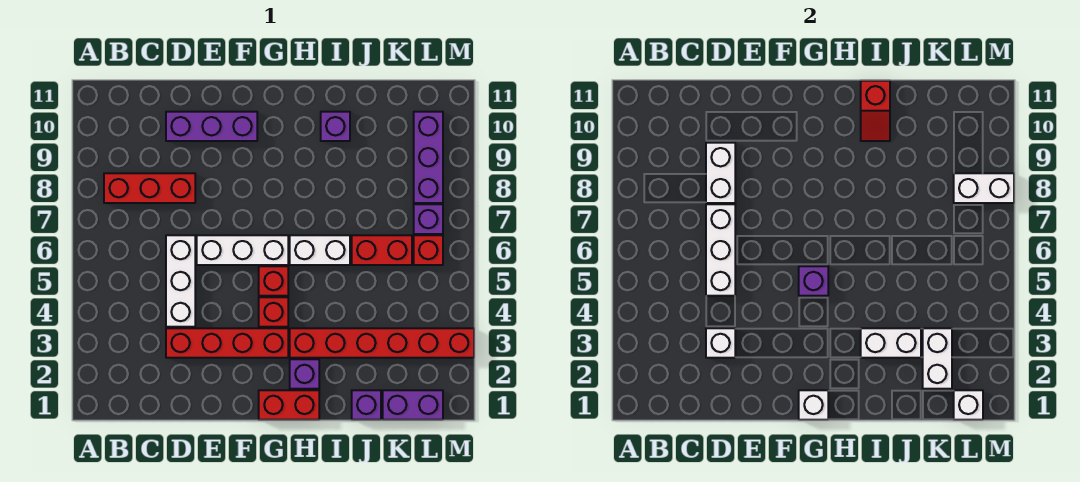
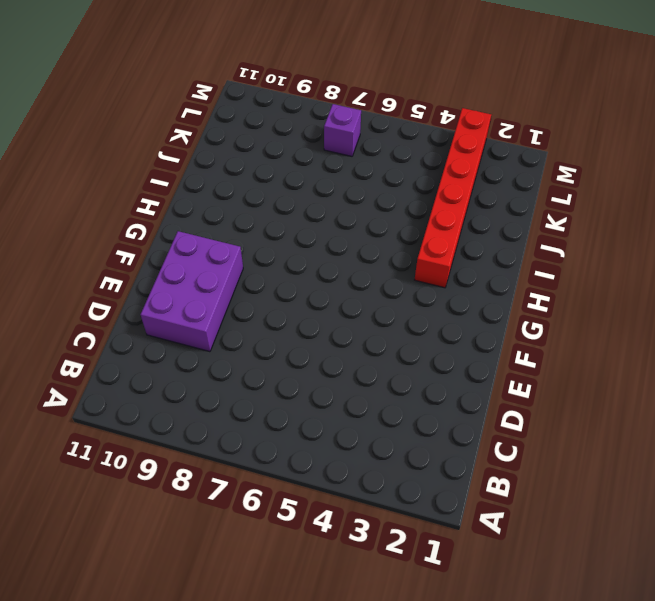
purple brick D9:F10 level 1 -> purple brick D10:F10 level 1
none -> red brick B8:D8 level 1
none -> red brick D3:G3 level 1
none -> white brick D4:D6 level 1

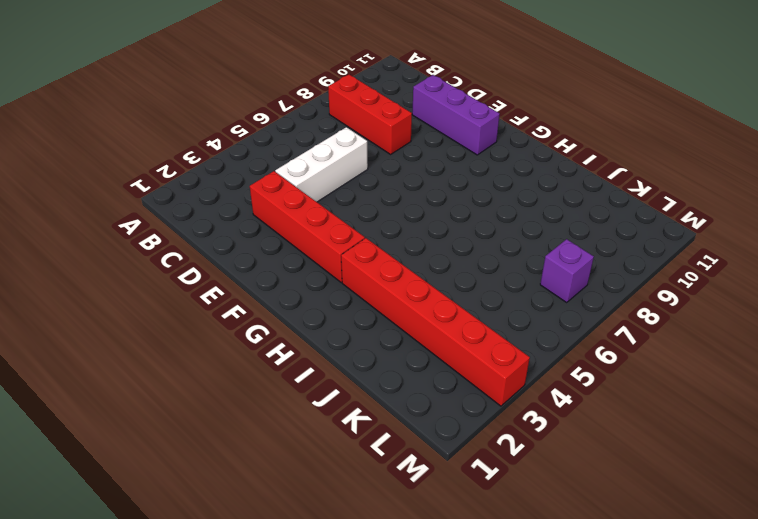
none -> white brick E6:G6 level 1
none -> red brick G1:H1 level 1
none -> red brick G4 level 1

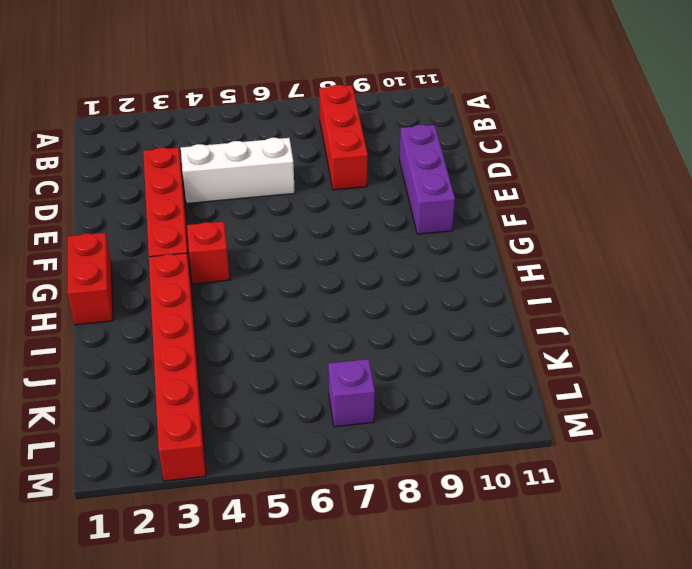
none -> white brick E6:G6 level 1
none -> red brick G5 level 1
none -> purple brick H2 level 1

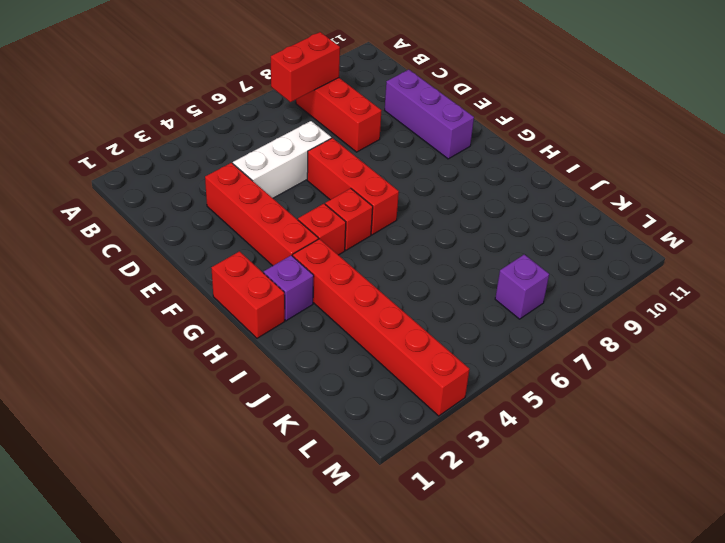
red brick B7:B8 level 2 -> red brick J6:K6 level 1
red brick E6:G6 level 1 -> white brick E6:G6 level 1
none -> white brick H6:I6 level 1
none -> purple brick I10 level 1
none -> purple brick J1 level 1

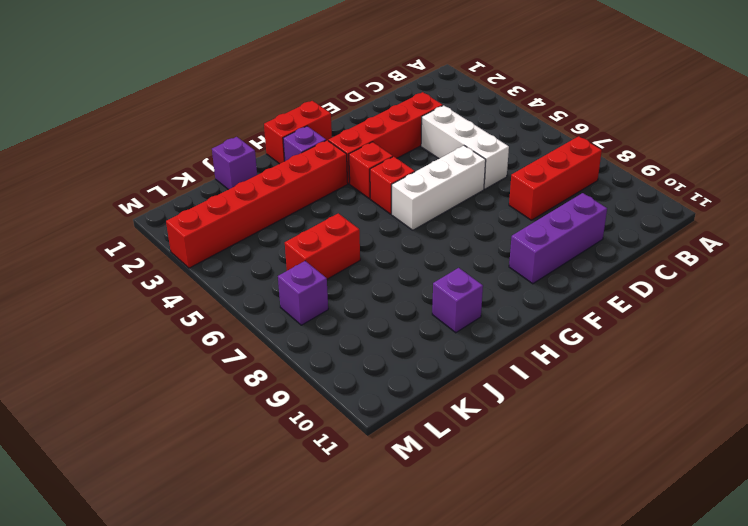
none -> white brick H6:I6 level 1
none -> purple brick K1:L1 level 1
none -> red brick L6 level 1

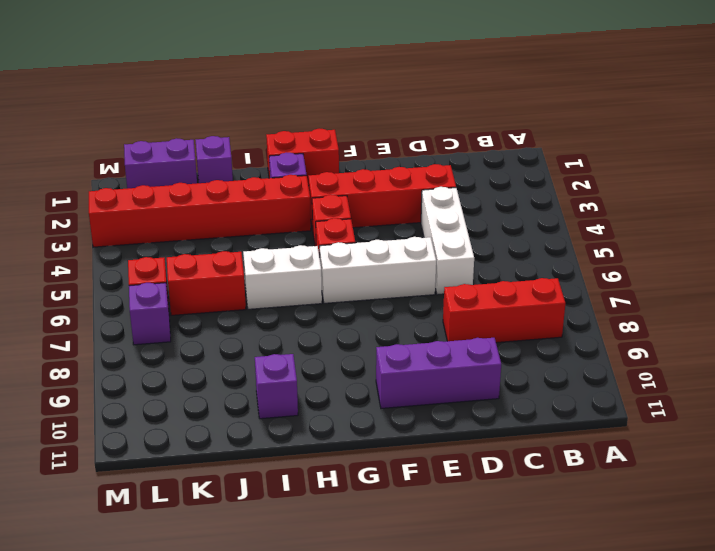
none -> purple brick L8:L10 level 1
none -> white brick D3 level 2
none -> white brick D5:D7 level 2

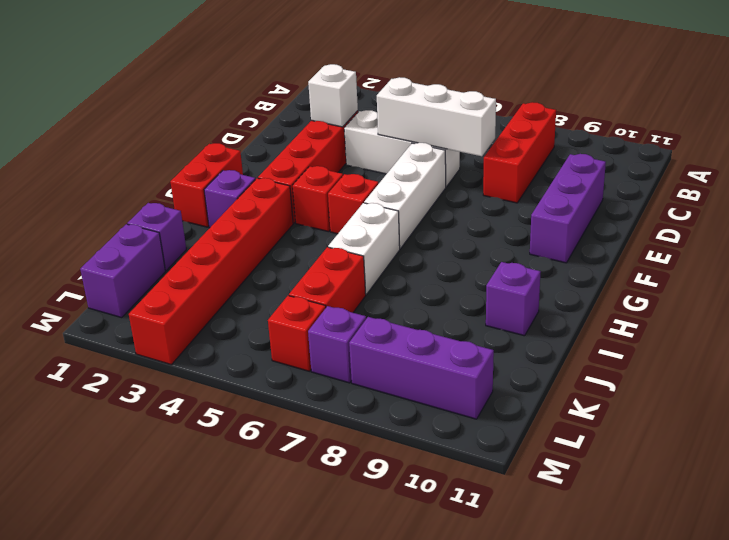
none -> white brick D8:D9 level 2
none -> white brick G1 level 2
none -> purple brick G5 level 2

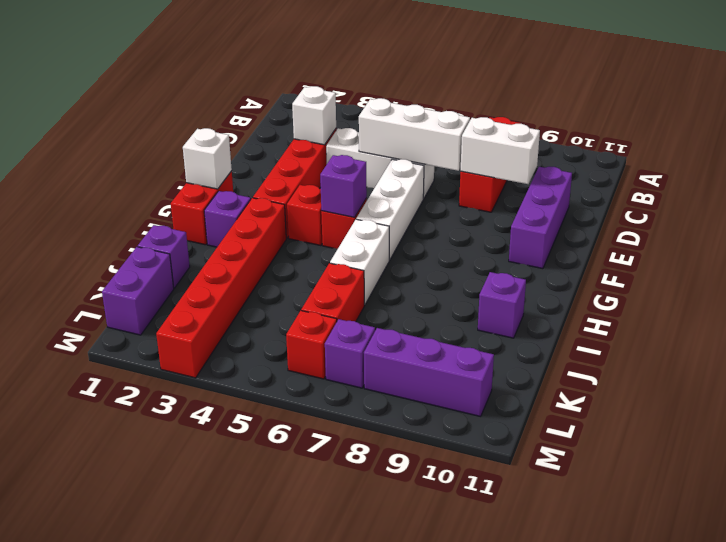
none -> white brick I3:J3 level 2
none -> red slope I10:I11 level 2 top 11
none -> white brick K2:K3 level 2

